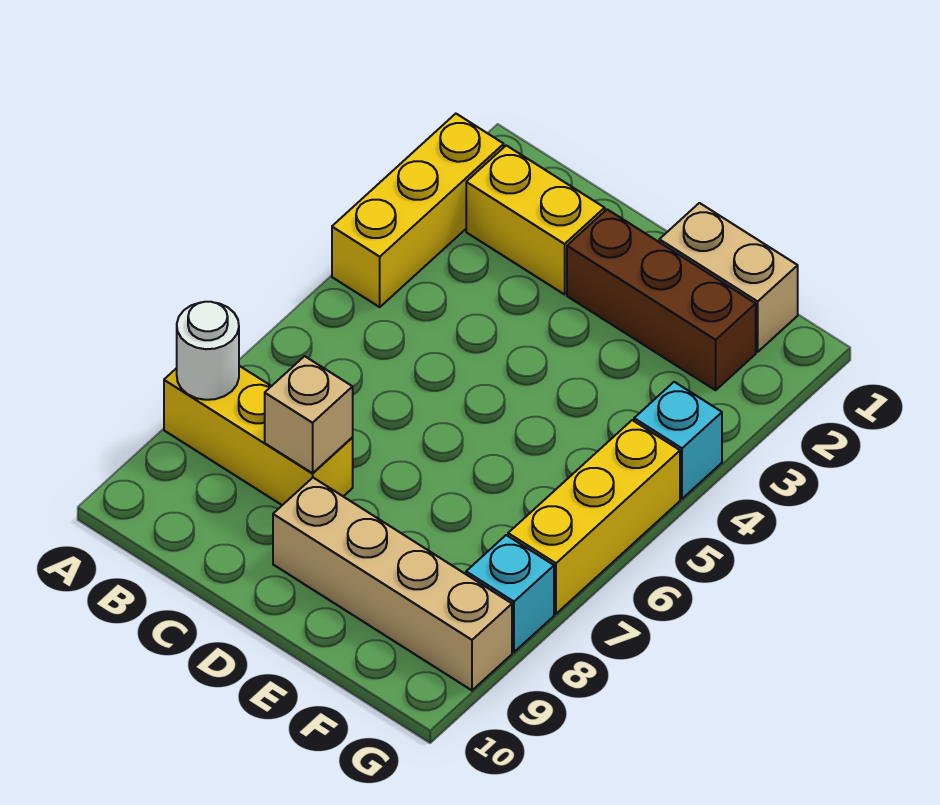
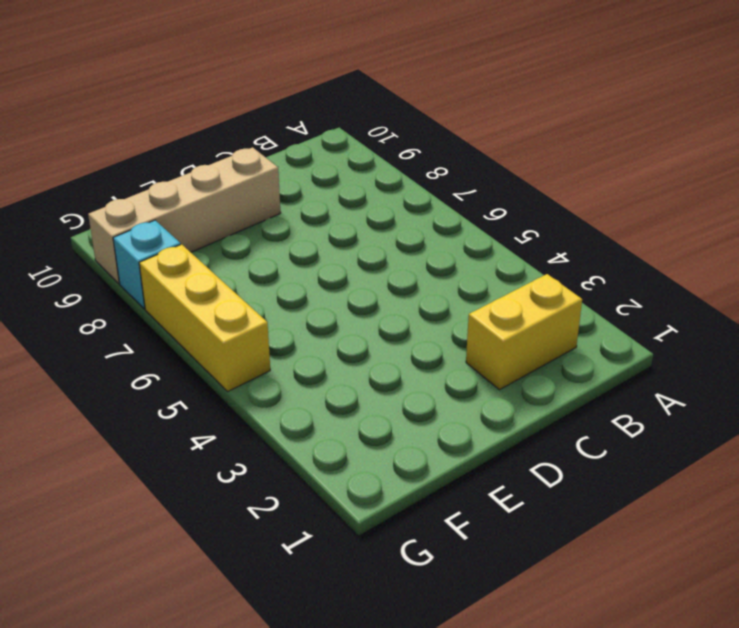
none -> yellow brick A2:A4 level 1
none -> yellow brick A8:C8 level 1

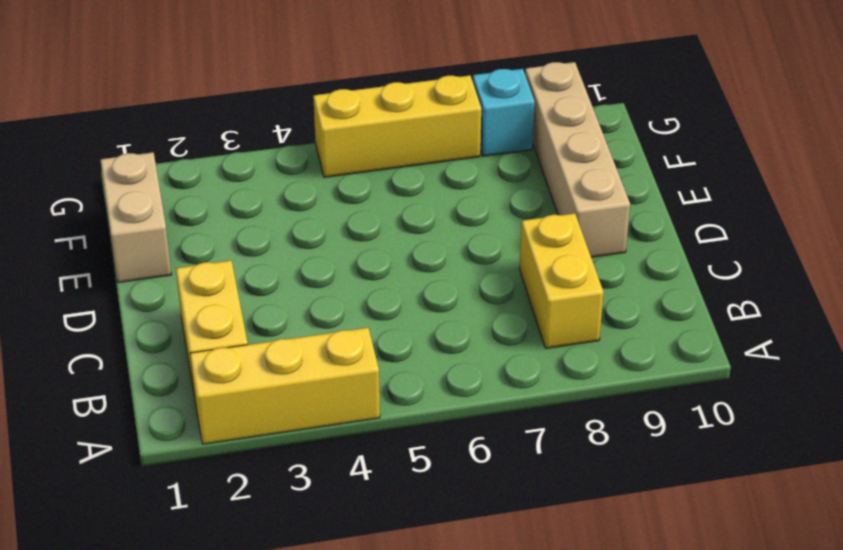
yellow brick B8:C8 level 1 -> yellow brick A8:C8 level 1
none -> brown brick D2:F2 level 1
none -> cyan brick G4 level 1

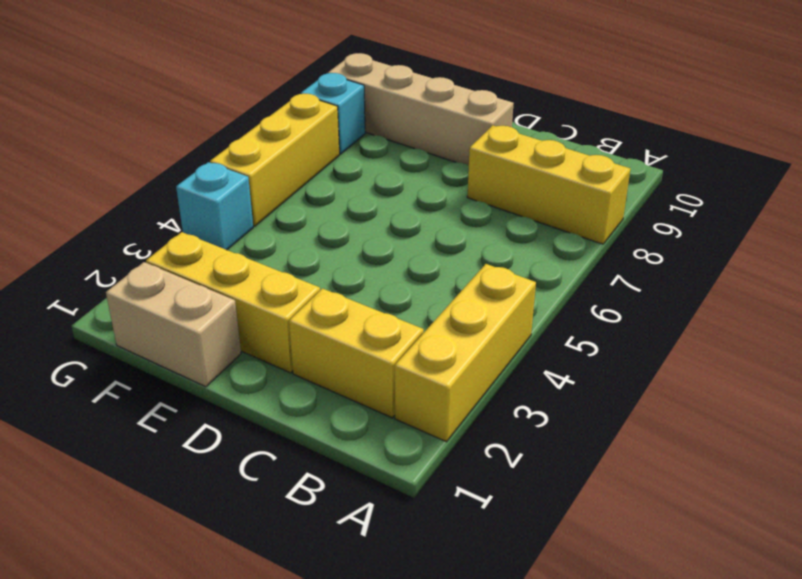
yellow brick D2:F2 level 1 -> brown brick D2:F2 level 1
none -> white round brick A8 level 2
none -> tan brick C8 level 2

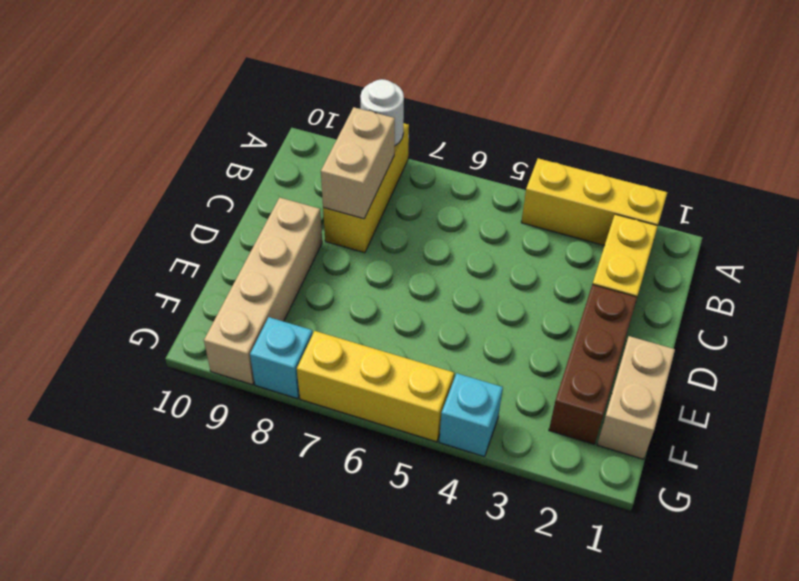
tan brick B8:C8 level 2 -> tan brick C8 level 2

